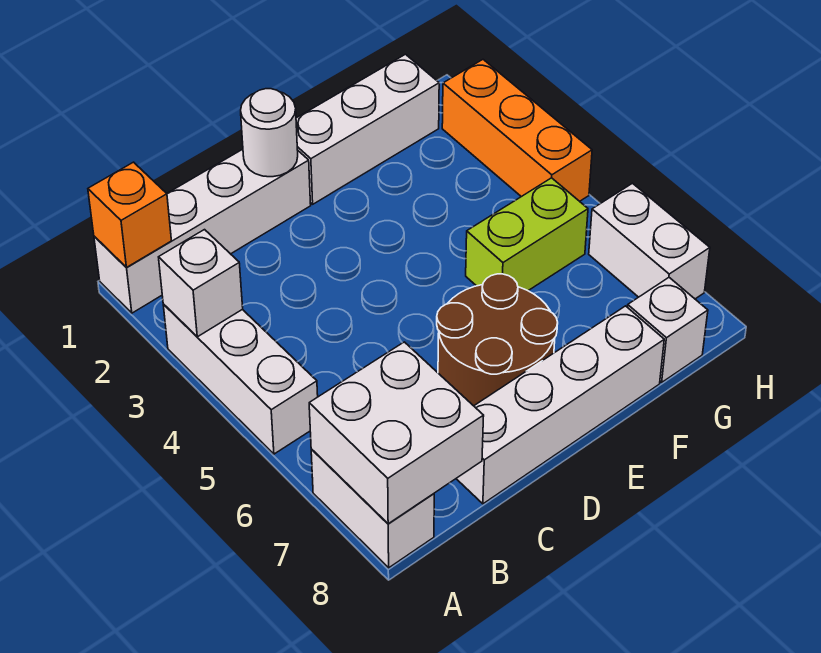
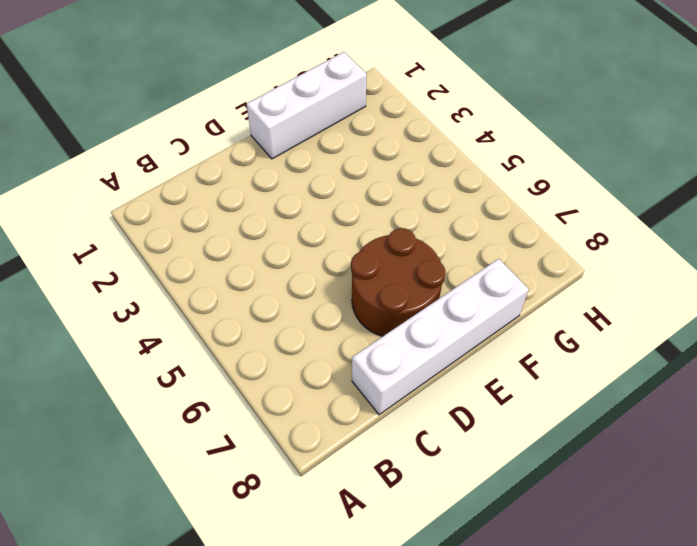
none -> white brick A1:D1 level 1
none -> white brick A3:A5 level 1
none -> white brick A7:A8 level 1

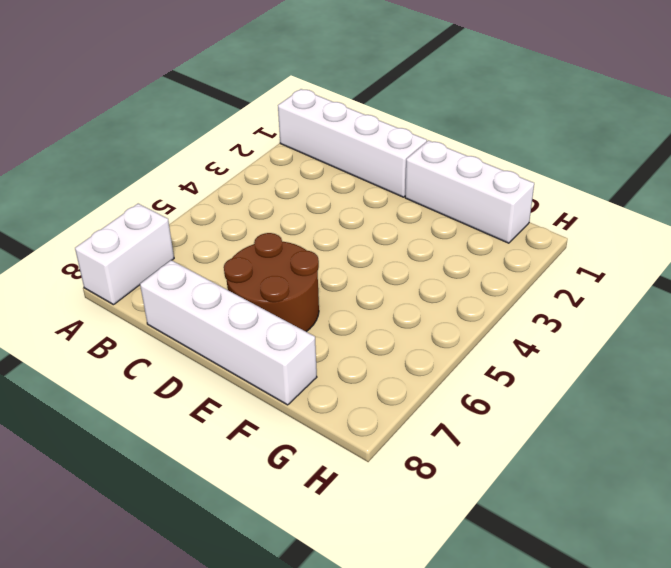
none -> white brick A3:A5 level 1
none -> lime brick F5:G5 level 1
none -> white brick G8 level 1

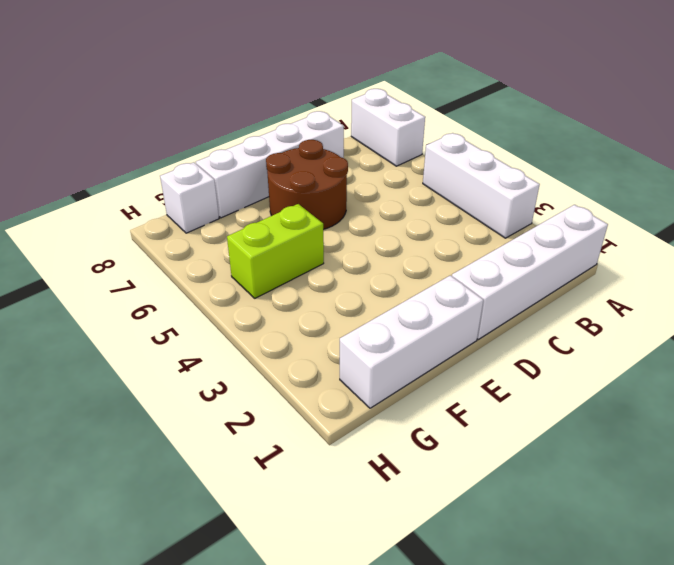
none -> orange brick H2:H4 level 1
none -> white brick H6:H7 level 1
none -> orange brick A1 level 2

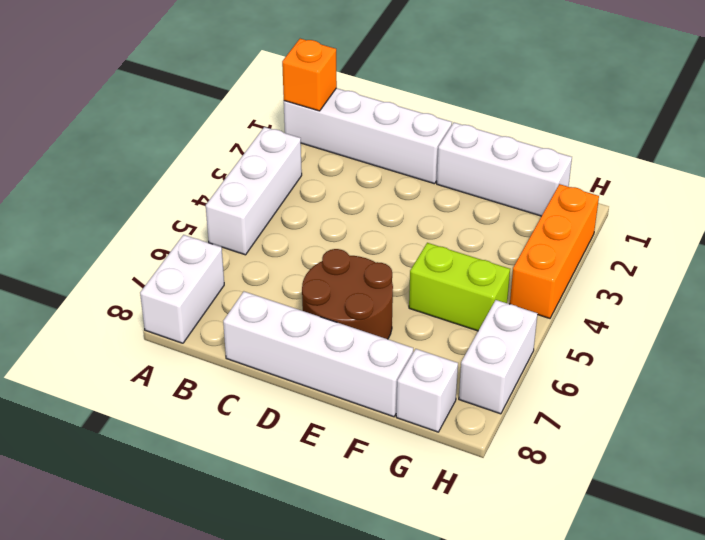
none -> white brick A3 level 2
none -> white brick A7:B8 level 2
none -> white round brick D1 level 2

